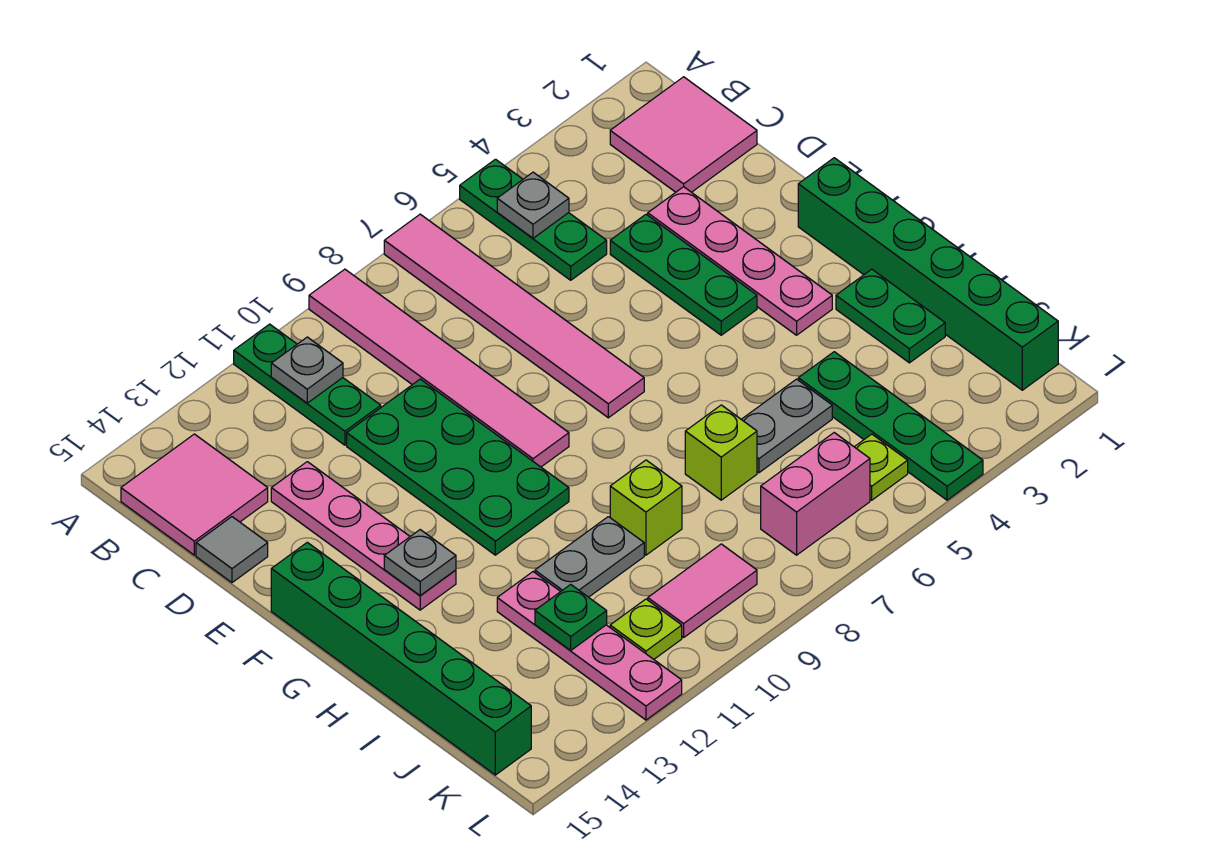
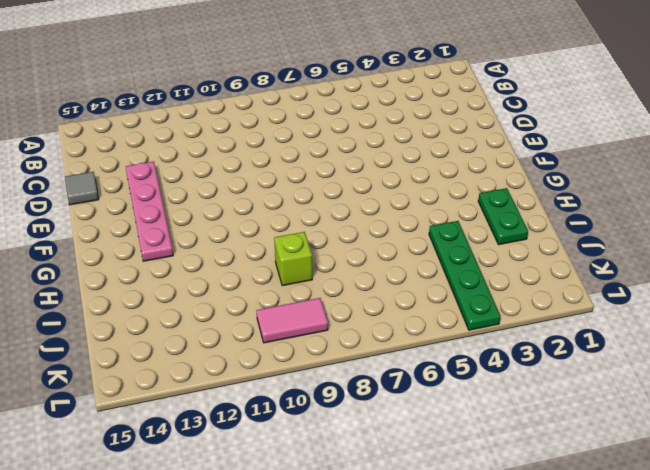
none -> green plate A5:C5 level 1
none -> pink tile A7:F7 level 1
none -> pink tile A9:F9 level 1

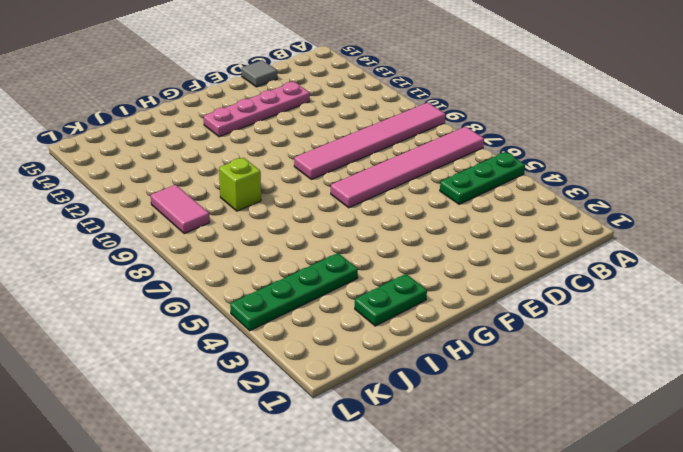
none -> green plate A11:C11 level 1
none -> pink tile B1:C2 level 1
none -> pink tile B14:C15 level 1

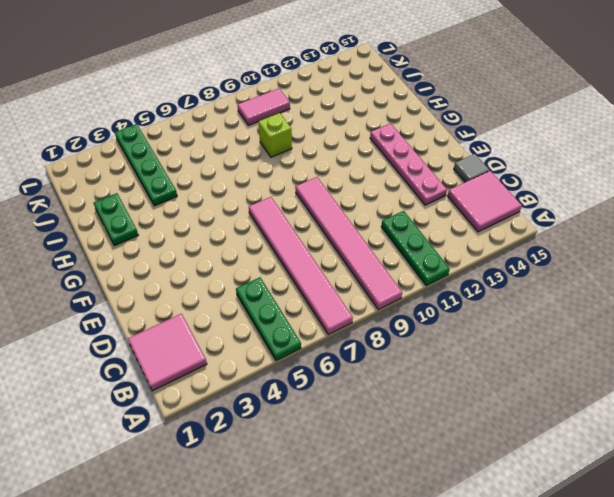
none -> pink plate D3:G3 level 1
none -> green plate D4:F4 level 1
none -> green plate D10:G11 level 1

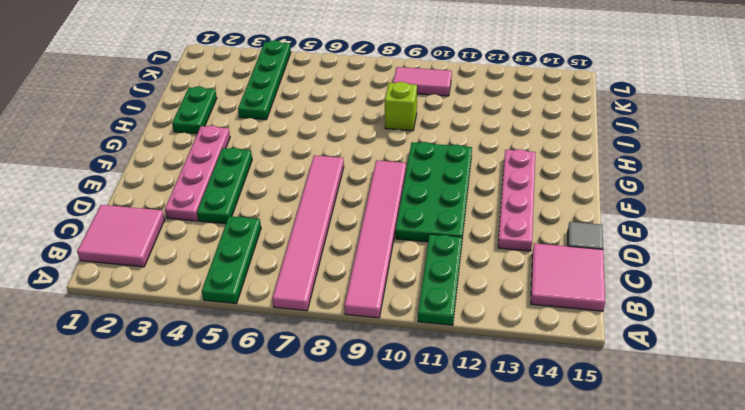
none -> green brick F1:K1 level 1
none -> green brick F15:K15 level 1
none -> grey plate I5:I6 level 1

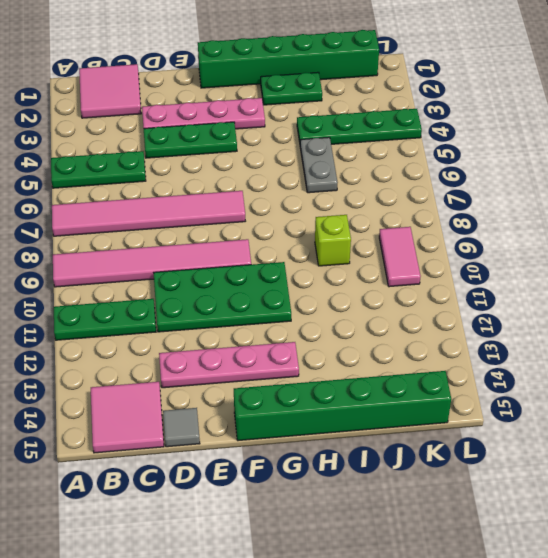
none -> lime brick I7 level 1
none -> grey plate I10:I11 level 1
none -> pink plate I12:L12 level 1

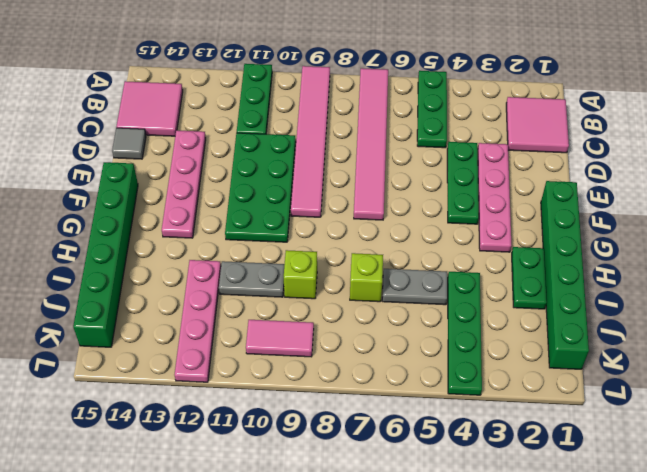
none -> lime plate K5 level 1
none -> pink brick K6:K7 level 1
none -> lime plate K11 level 1

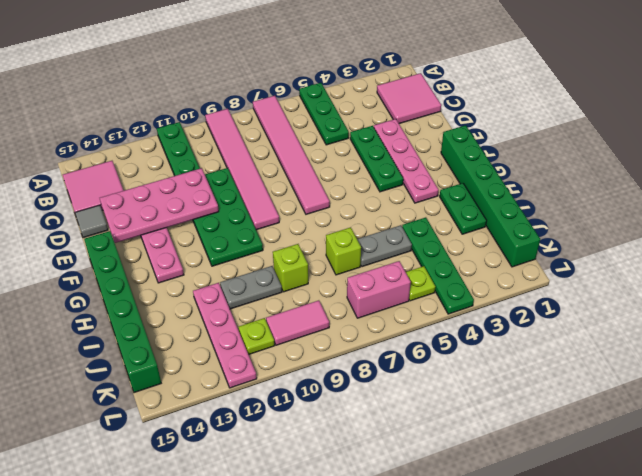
pink plate D11:E14 level 2 -> none
none -> grey plate B5 level 2
none -> grey plate B11 level 2
none -> grey plate G13 level 2

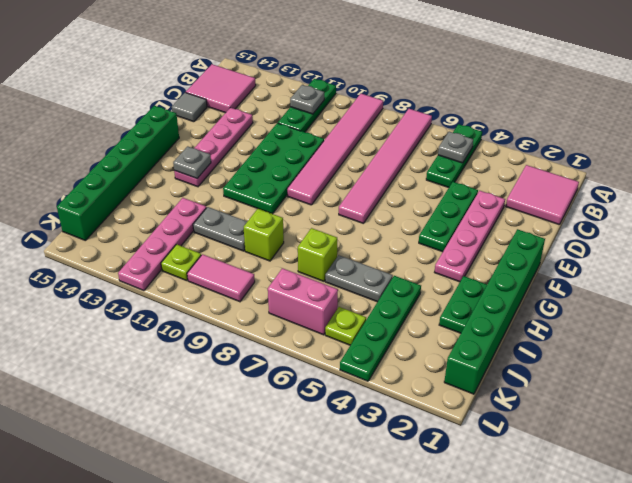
none -> green plate J12 level 2

